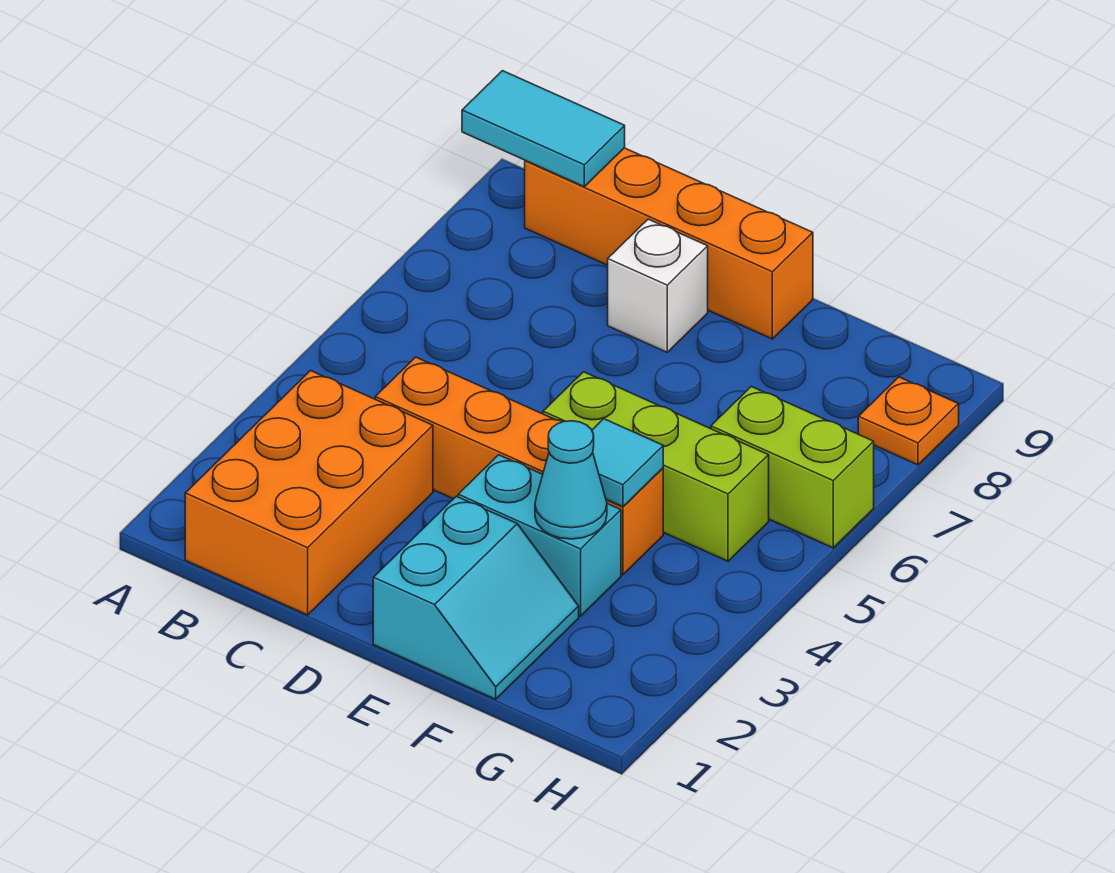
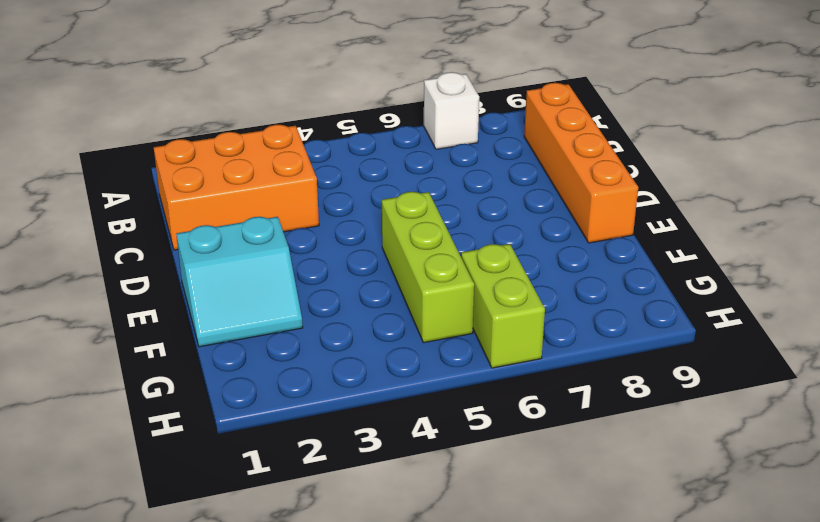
white brick A7 level 1 -> white brick D8 level 1
none -> orange brick C4:F4 level 1
none -> cyan brick E3:F3 level 1
none -> orange plate H8 level 1

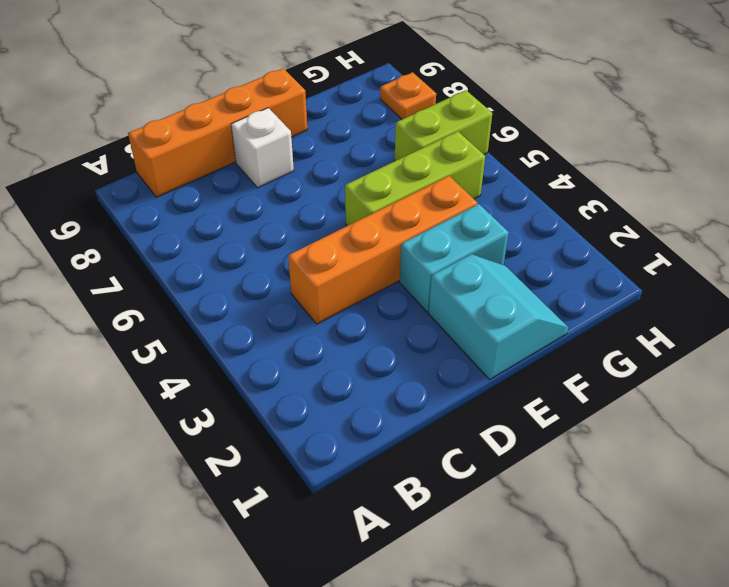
none -> orange brick B1:C3 level 1
none -> cyan tile A9:B9 level 2
none -> cyan cone F3 level 2

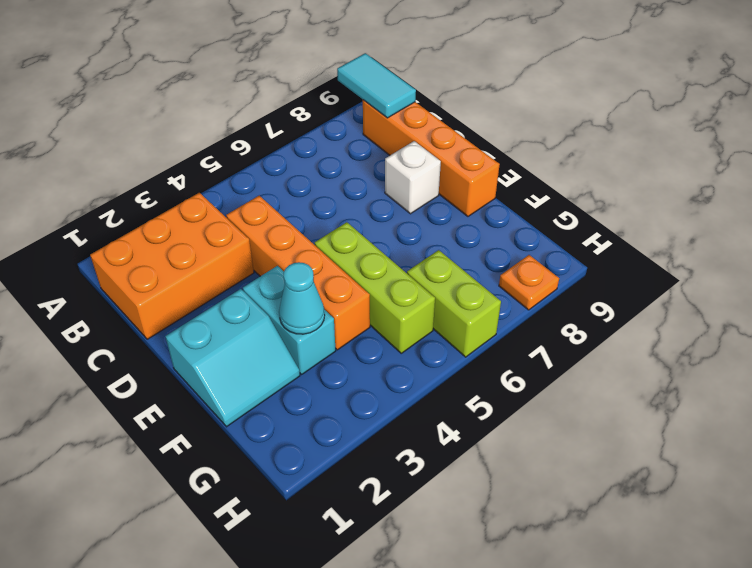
none -> cyan tile F4 level 2

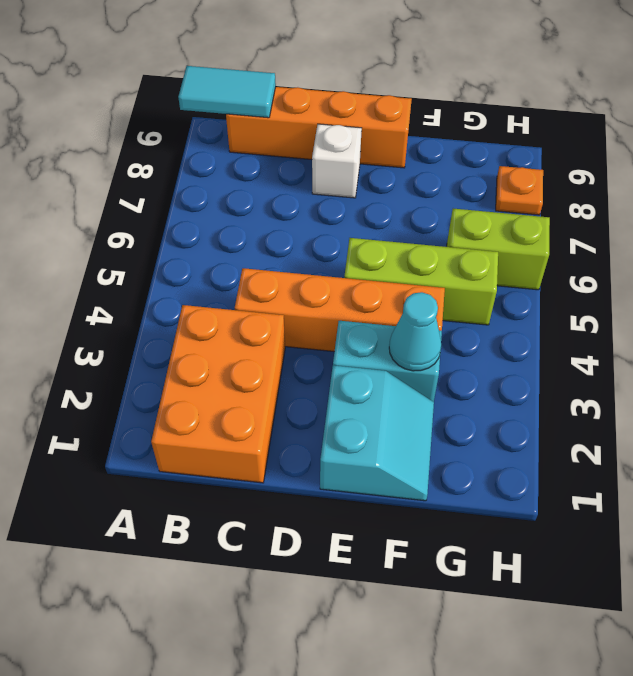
none -> cyan tile F4 level 2

